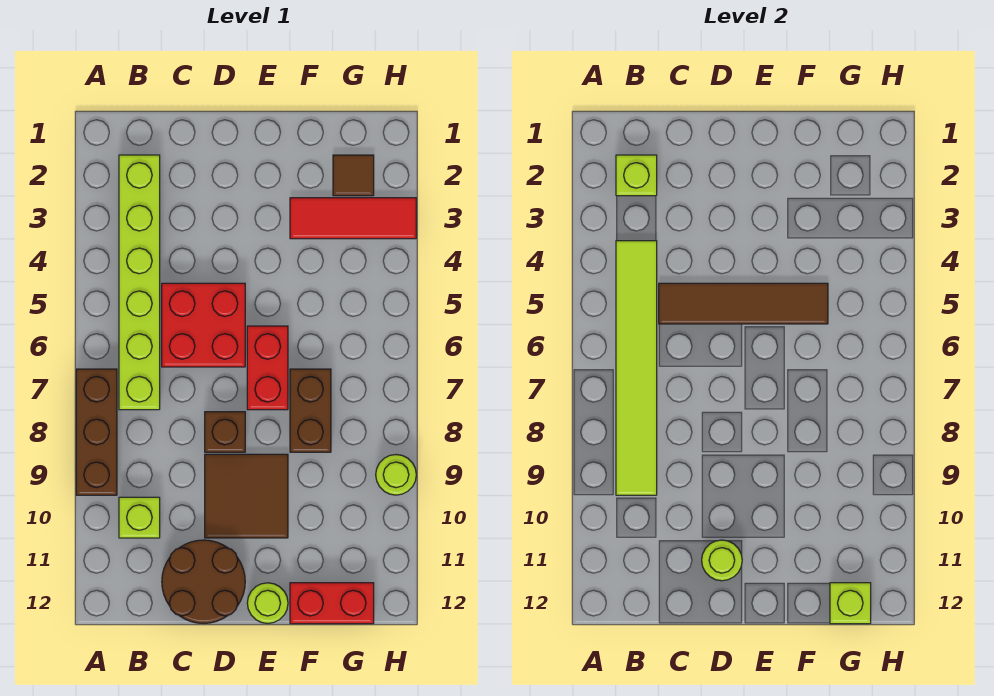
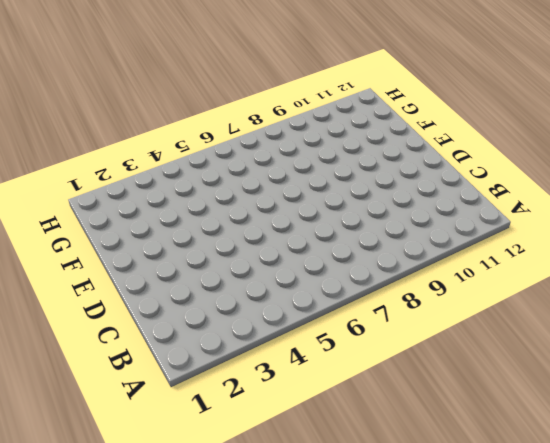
none -> brown brick A7:A9 level 1
none -> lime brick B2:B7 level 1
none -> lime brick B10 level 1

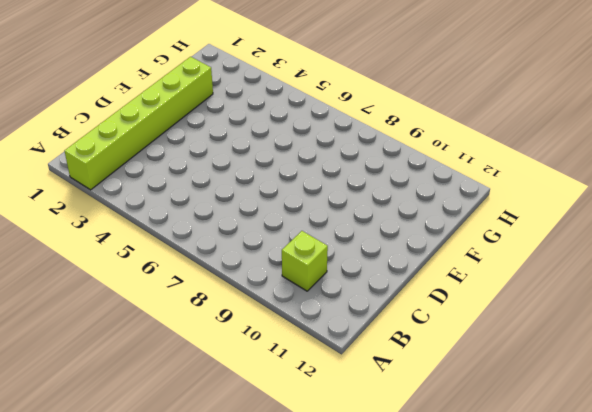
lime brick A2:F2 level 1 -> lime brick B2:B7 level 1
none -> brown brick A7:A9 level 1
none -> red brick C5:D6 level 1
none -> brown round brick C11:D12 level 1

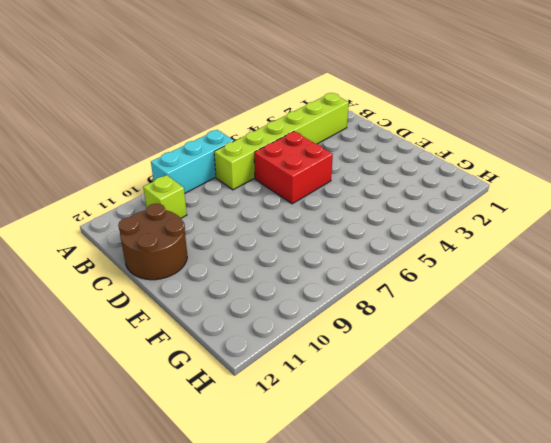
cyan brick A7:A9 level 1 -> brown brick A7:A9 level 1
none -> brown brick D8 level 1
none -> brown tile D9:E10 level 1
none -> red brick E6:E7 level 1

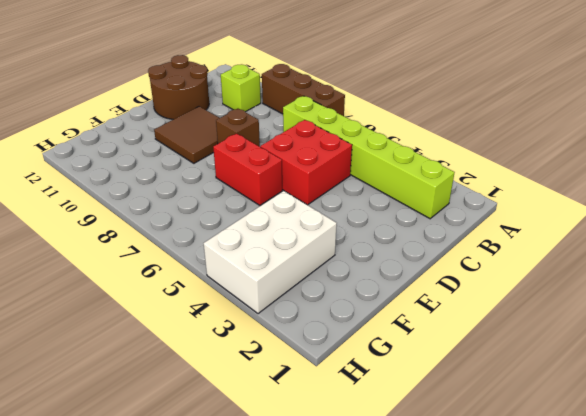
white brick F3:H4 level 1 -> red tile F3:H3 level 1
none -> lime round brick E12 level 1
none -> brown brick F7:F8 level 1
none -> red brick F12:G12 level 1

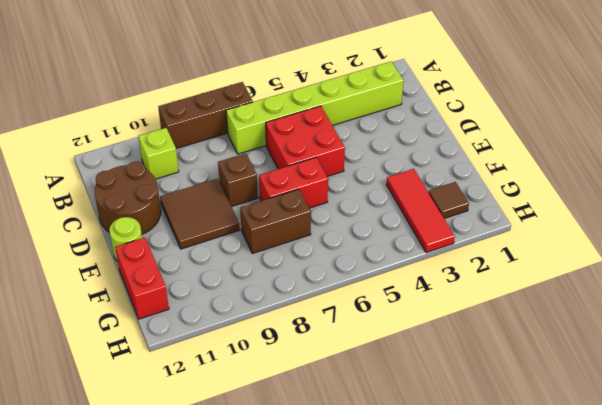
none -> lime round brick H9 level 1
none -> lime brick B2 level 2
none -> lime tile B4:B9 level 2

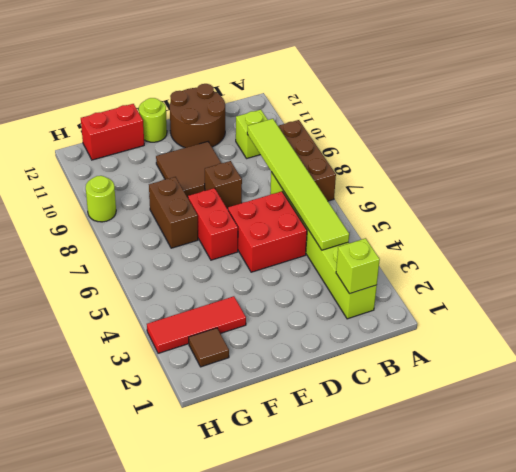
none -> brown tile C5:F5 level 2
none -> lime round brick D11 level 2
none -> lime brick G12 level 2

